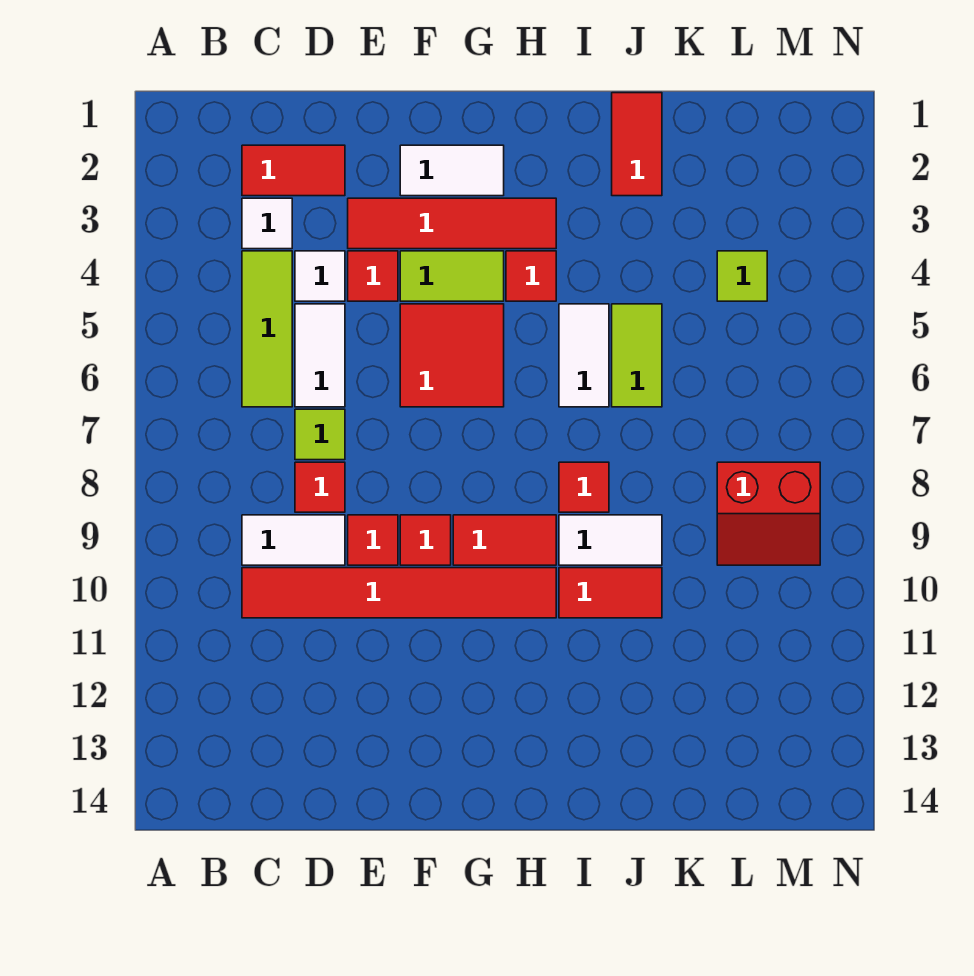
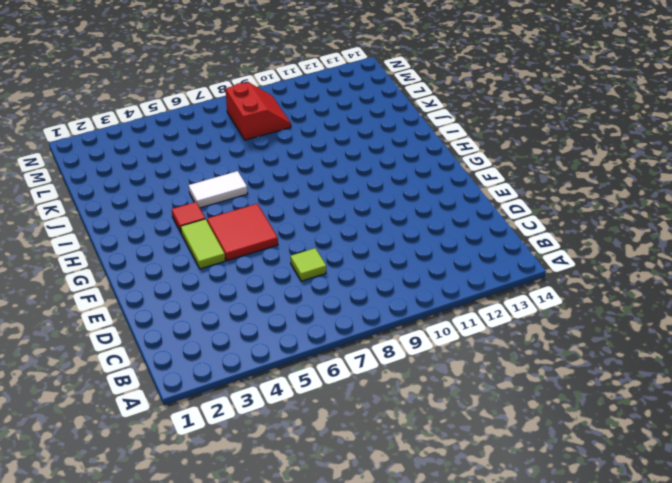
none -> red tile C2:D2 level 1
none -> white tile C3 level 1
none -> lime tile C4:C6 level 1

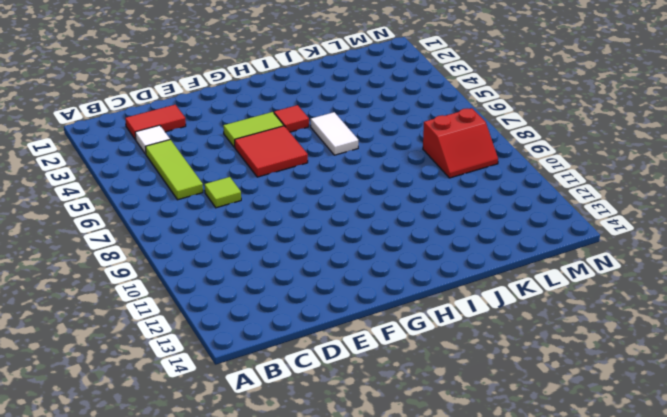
none -> white tile C9:D9 level 1
none -> red tile C10:H10 level 1
none -> white tile D4 level 1

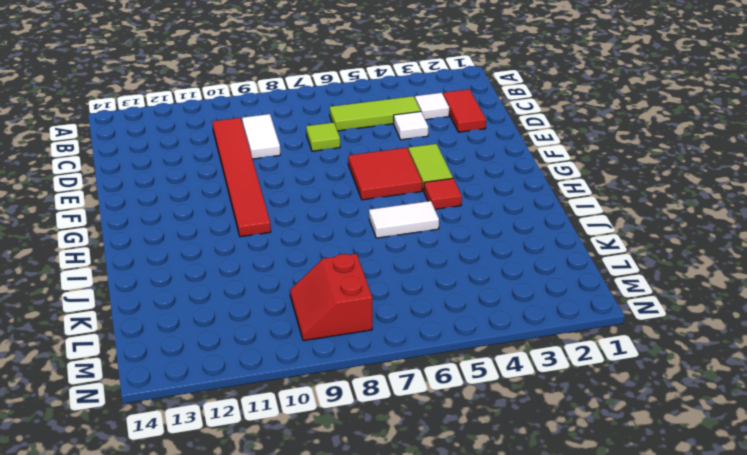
none -> white tile D5:D6 level 1
none -> red tile D8 level 1
none -> red tile E3:H3 level 1

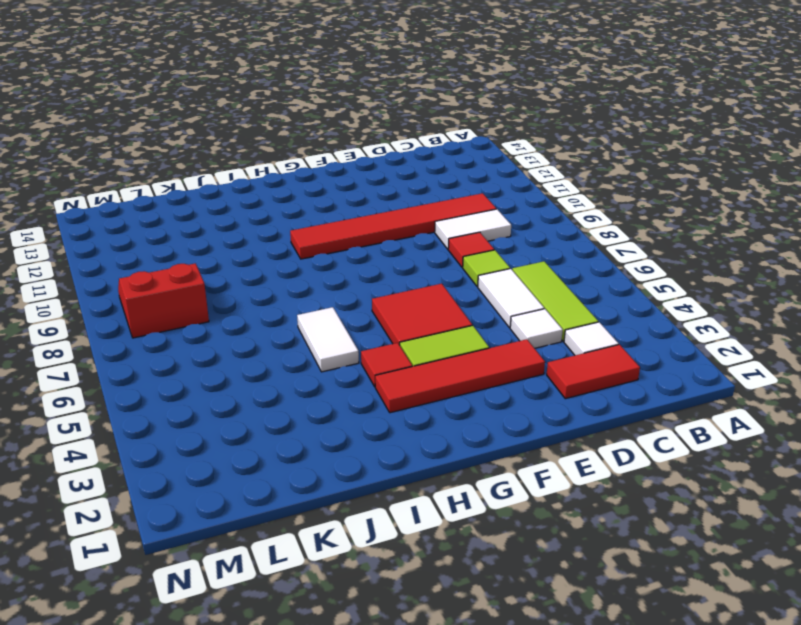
none -> red tile E4 level 1
none -> red tile E9 level 1
none -> white tile F2:G2 level 1

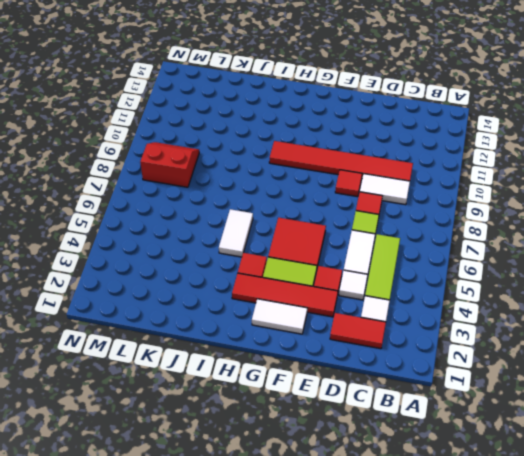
none -> red tile F9 level 1
none -> red tile G9:H9 level 1
none -> red tile I8 level 1

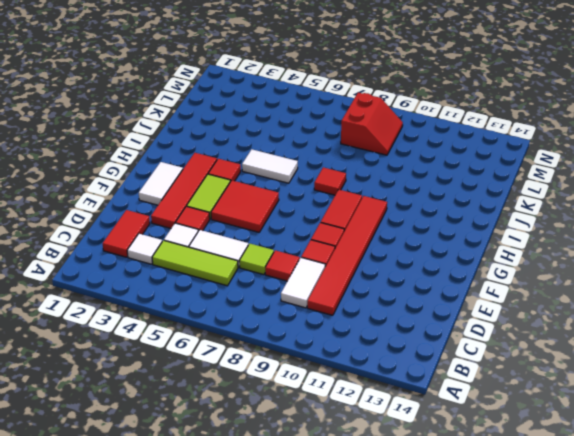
none -> white tile I9:J9 level 1
none -> red tile I10:J10 level 1
none -> red tile J1:J2 level 1

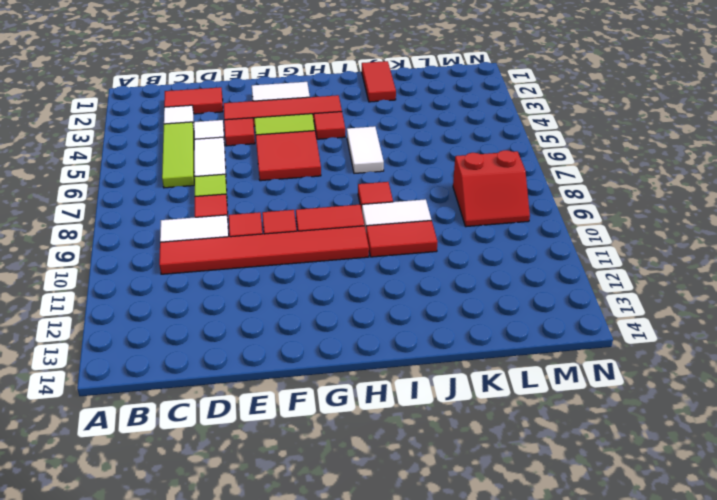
none -> lime tile J5:J6 level 1
none -> lime tile L4 level 1

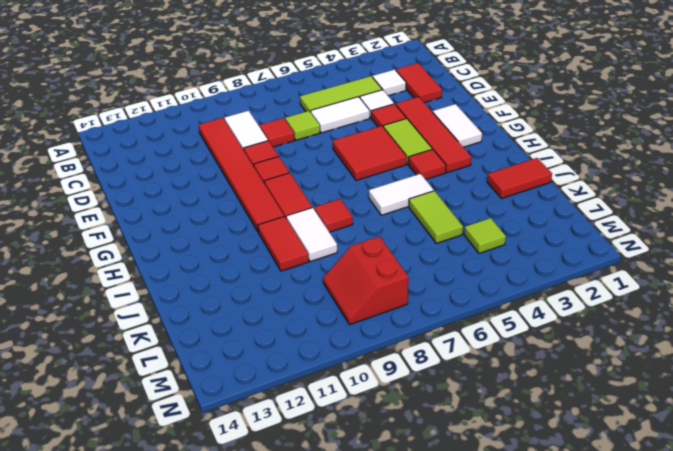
lime tile J5:K5 level 1 -> lime tile J5:J6 level 1

